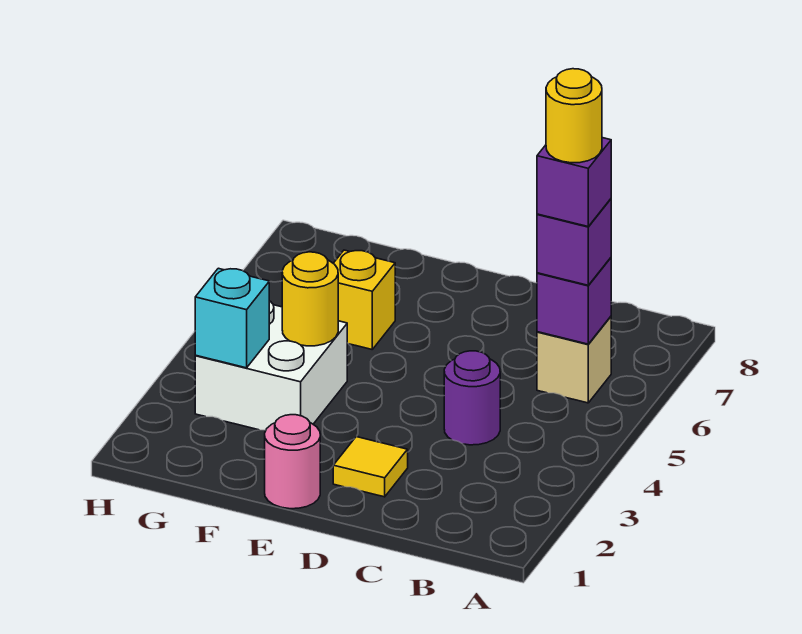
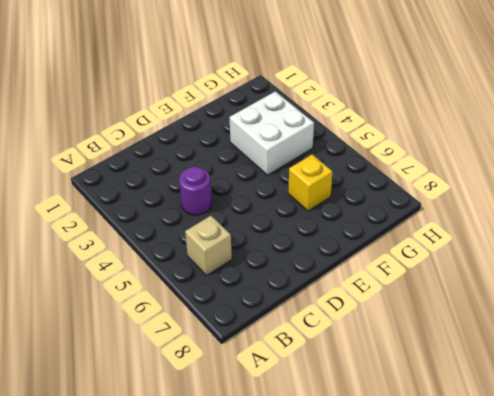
none -> yellow tile D2 level 1
none -> pink round brick E1 level 1
none -> purple brick B6 level 2

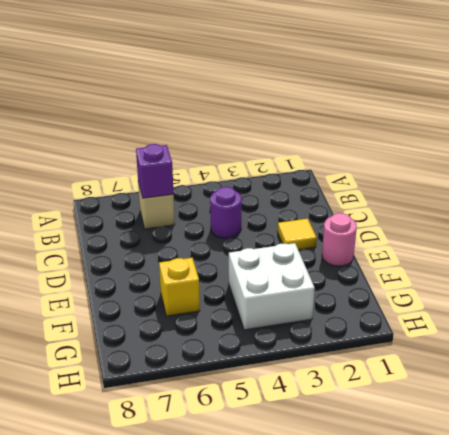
none -> yellow round brick F4 level 2
none -> cyan brick G3 level 2
none -> purple brick B6 level 3

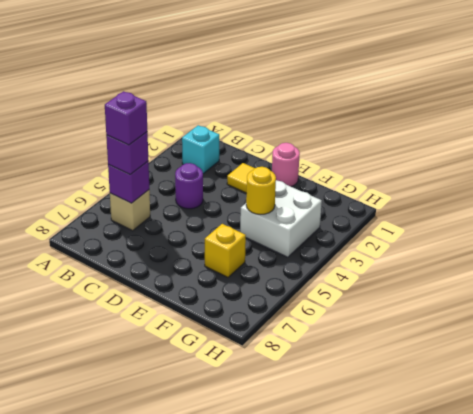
cyan brick B2 level 1 -> cyan brick G3 level 2
none -> yellow round brick B6 level 5

